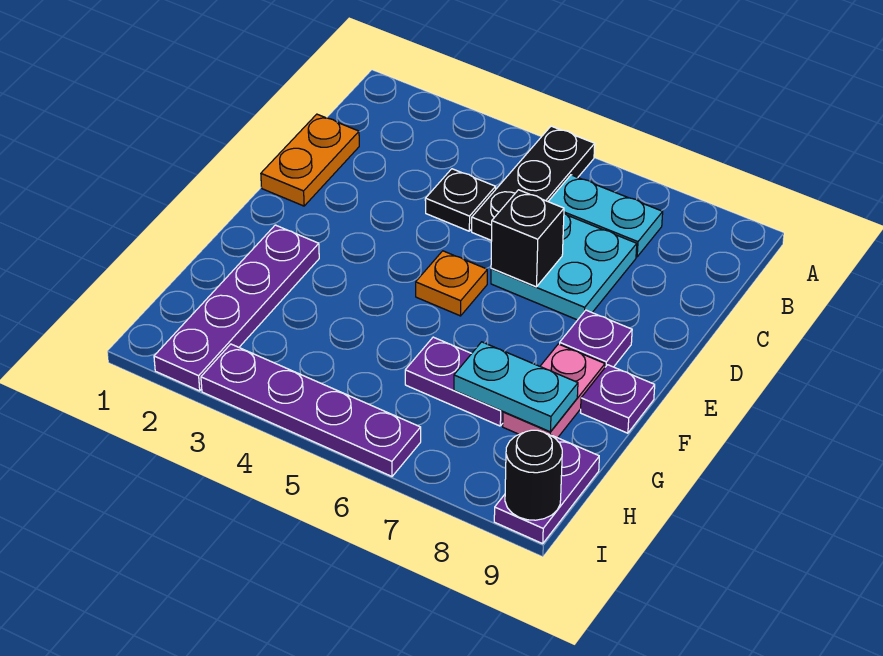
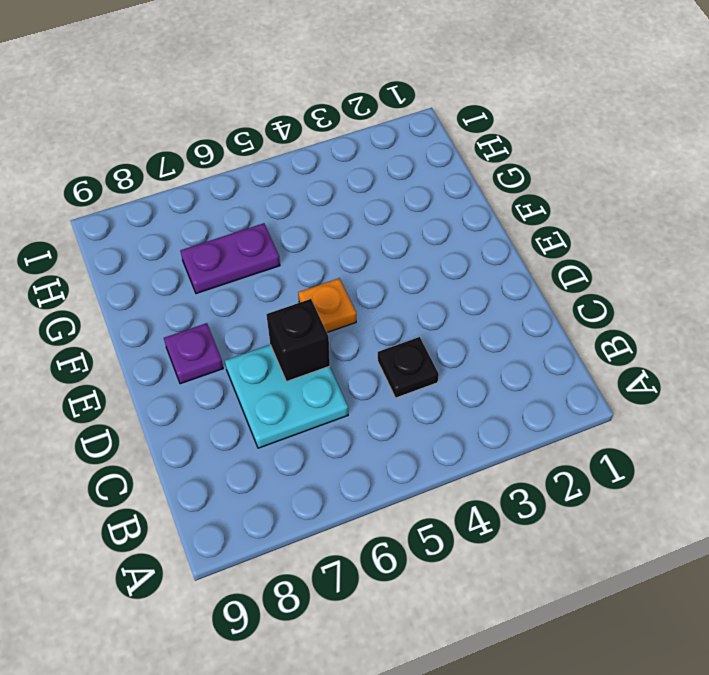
none -> black plate A5:C5 level 1
none -> cyan plate B6:B7 level 1
none -> orange plate C1:D1 level 1

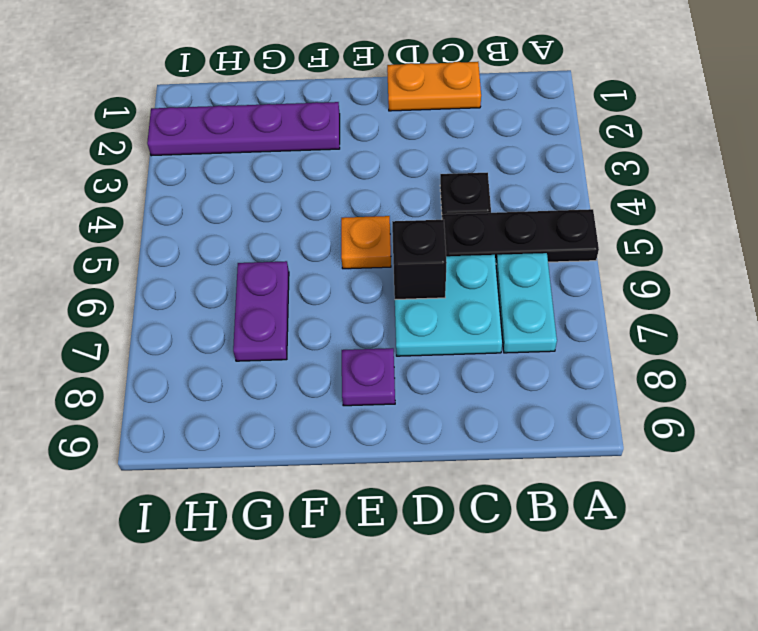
none -> pink plate F8:G8 level 1
none -> purple plate F9 level 1
none -> purple plate H9:I9 level 1

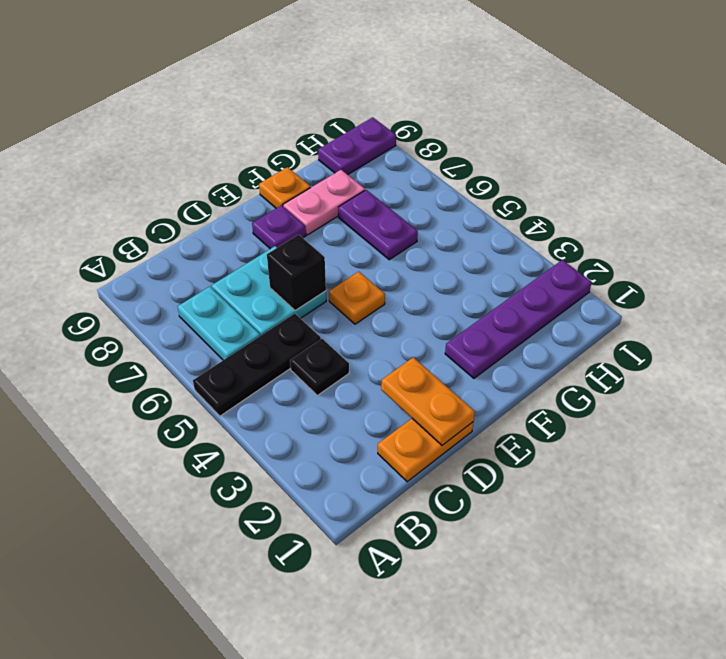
orange plate D1:D2 level 2 -> none
orange plate F9 level 1 -> purple plate F9 level 1
none -> purple plate I3:I6 level 1
none -> cyan plate G7:G8 level 2
none -> black round brick I9 level 2

